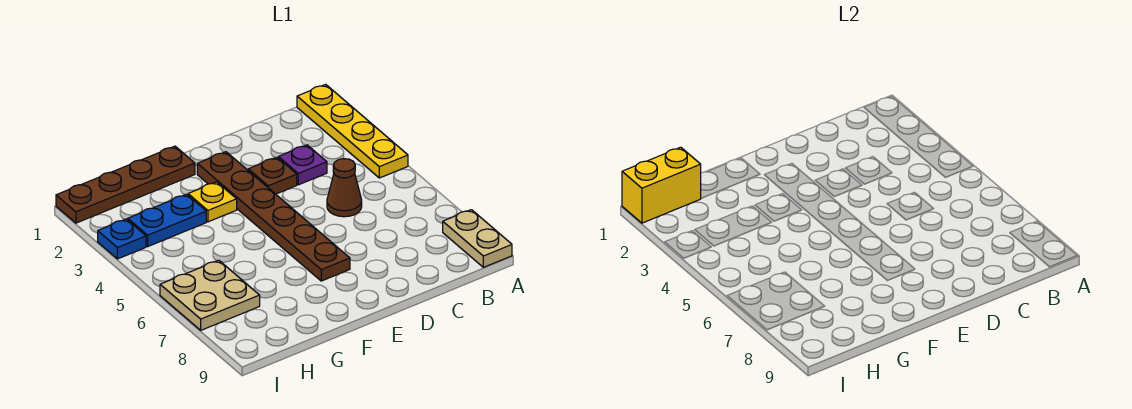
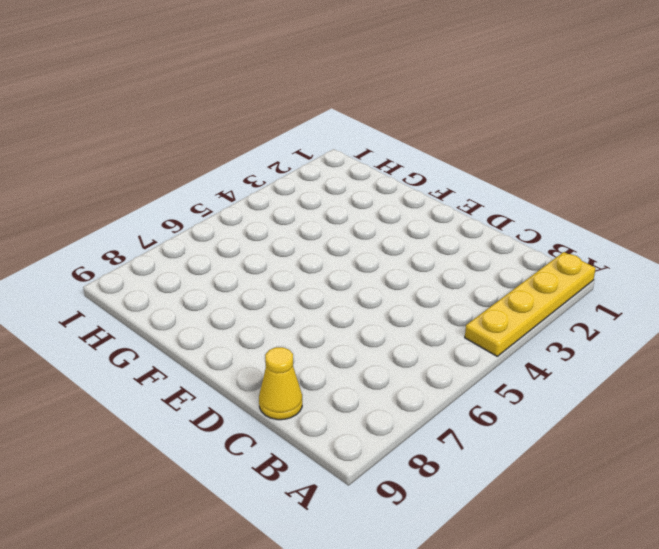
yellow cone C9 level 1 -> none
none -> tan plate A8:A9 level 1
none -> purple plate C3 level 1
none -> brown cone C5 level 1

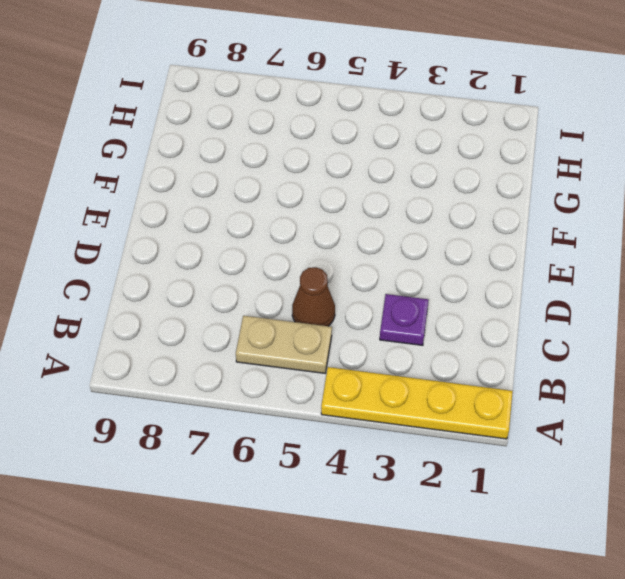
tan plate B5:B6 level 1 -> tan plate A8:A9 level 1
none -> brown plate D3 level 1
none -> brown plate E2:E7 level 1
none -> brown plate F1:I1 level 1

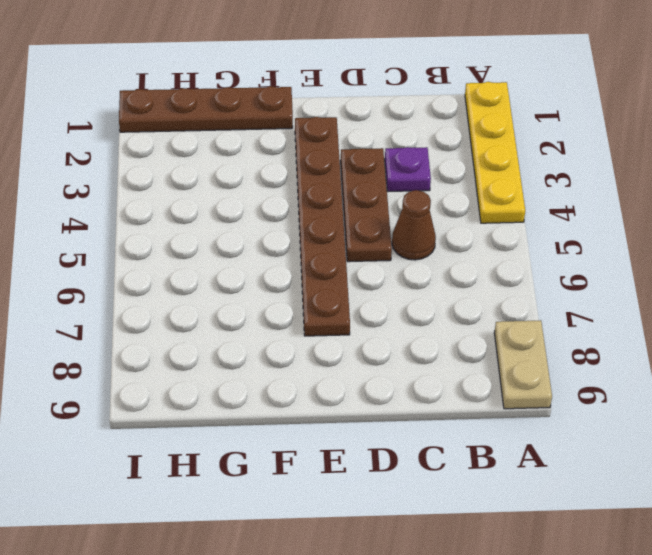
brown plate D3:D5 level 1 -> brown plate D3 level 1
none -> yellow plate F3 level 1
none -> blue plate G3:H3 level 1
none -> tan plate H6:I7 level 1

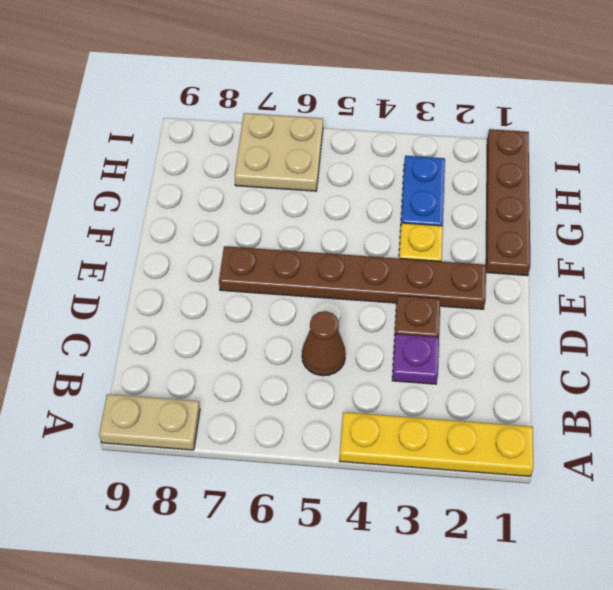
none -> blue plate I3 level 1
none -> yellow brick H1:I1 level 2

